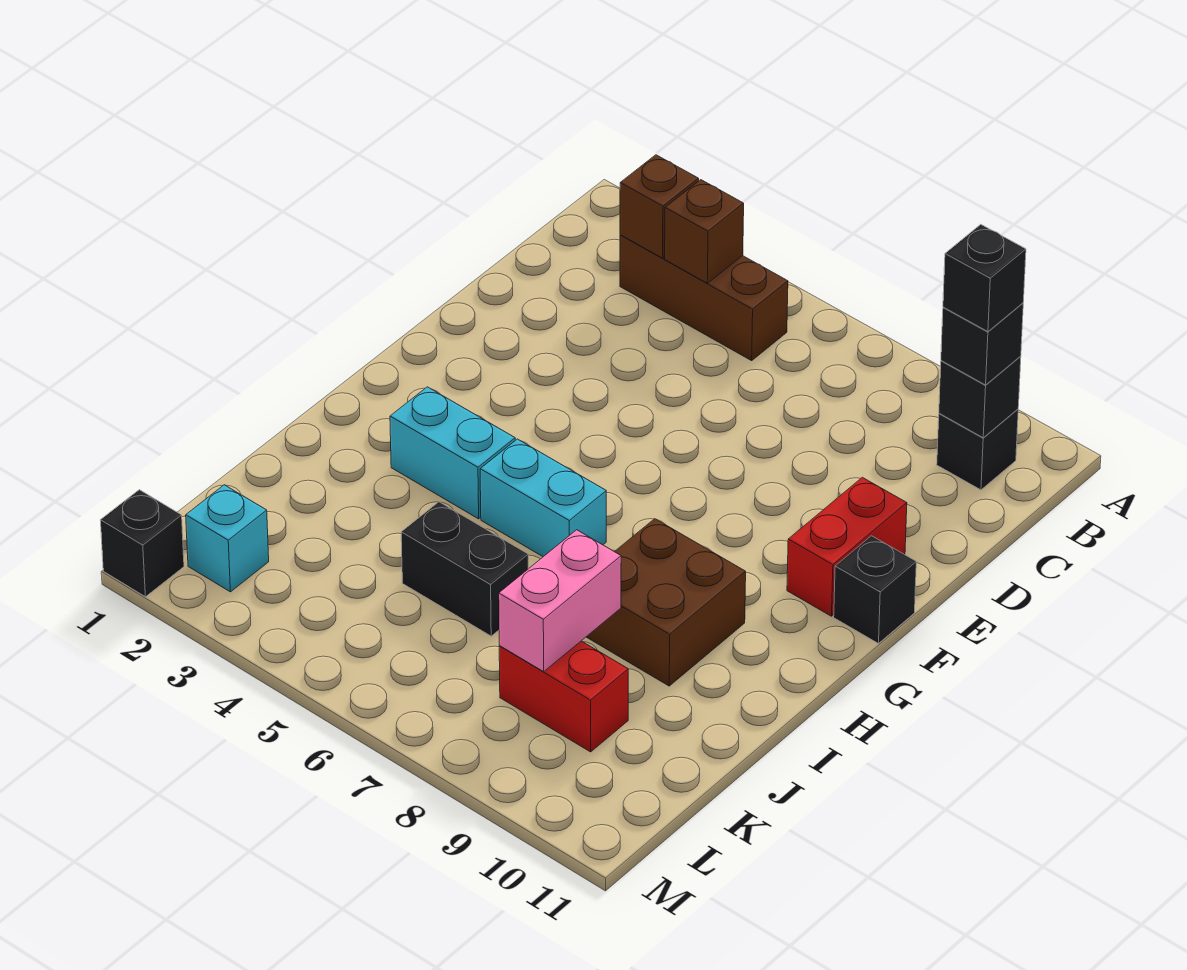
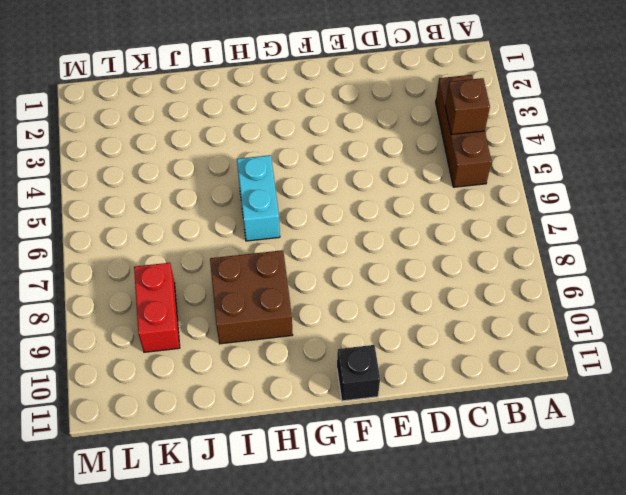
none -> black brick B10 level 1
none -> red brick E10:F10 level 1
none -> cyan brick H3:H4 level 1

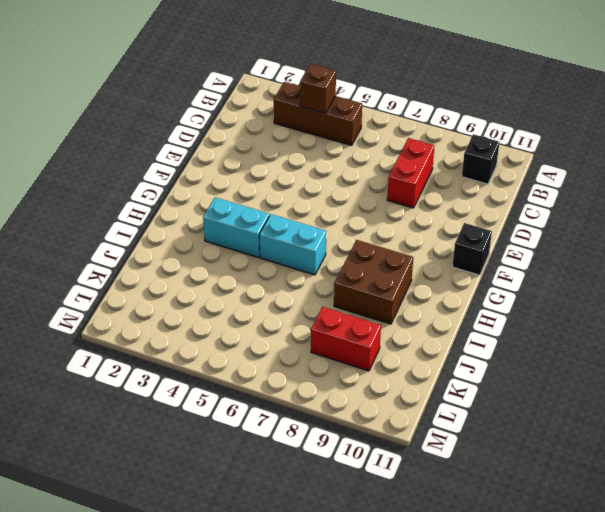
red brick C8:D8 level 1 -> red brick E10:F10 level 1
none -> black brick J5:J6 level 1
none -> cyan brick L2 level 1
none -> black brick M1 level 1

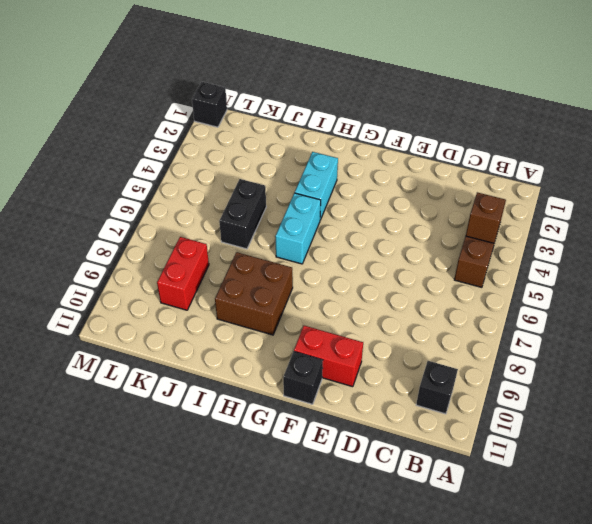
none -> cyan brick L2 level 1
none -> brown brick B3 level 2
none -> black brick B10 level 2

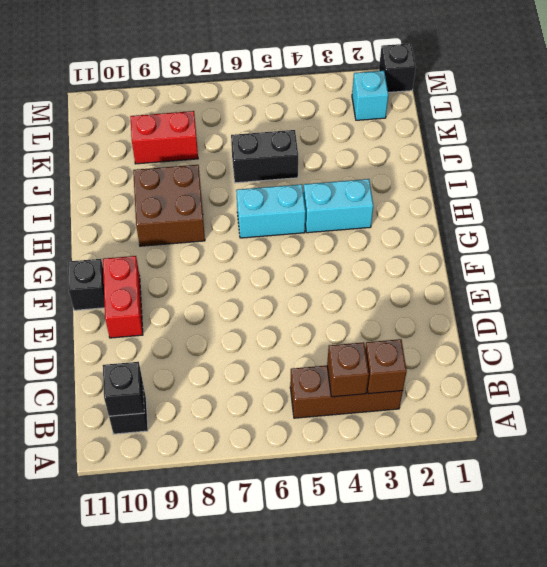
none -> pink brick J8:K8 level 2
none -> black brick B10 level 3
none -> black brick B10 level 4

